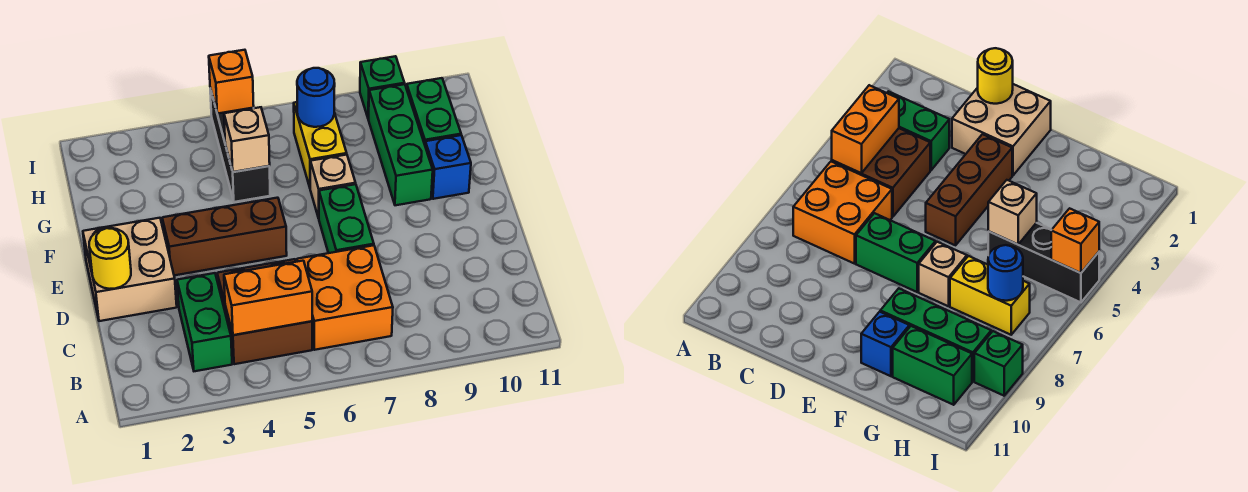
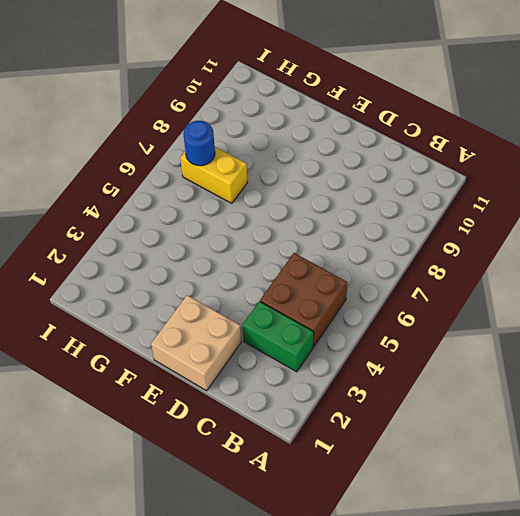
none -> orange brick B6:C7 level 1
none -> green brick D7:E7 level 1
none -> brown brick E3:E5 level 1

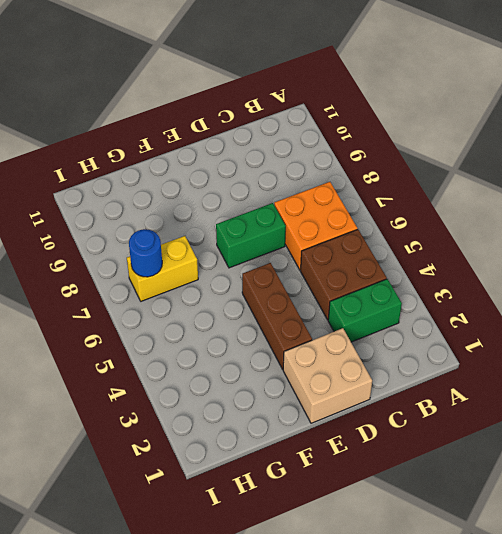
none -> tan brick F7 level 1
none -> green brick F9:H9 level 1
none -> blue brick F10 level 1

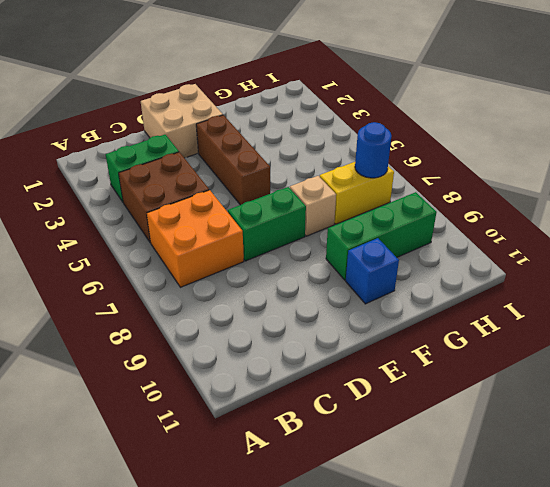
none -> black brick G5:I5 level 1
none -> green brick G10:H10 level 1
none -> green brick I9 level 1

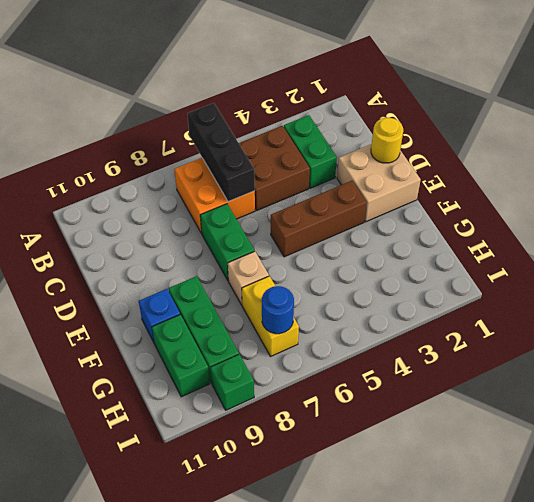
black brick A6:C6 level 2 -> black brick G5:I5 level 1
none -> orange brick B4:B5 level 2
none -> tan brick G5 level 2
none -> orange brick I5 level 2

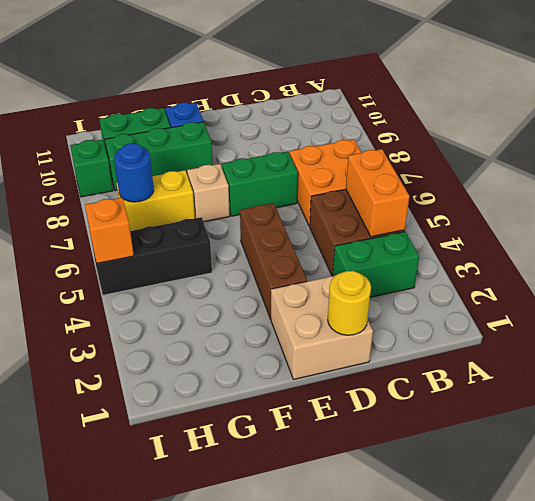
none -> tan brick G5 level 2

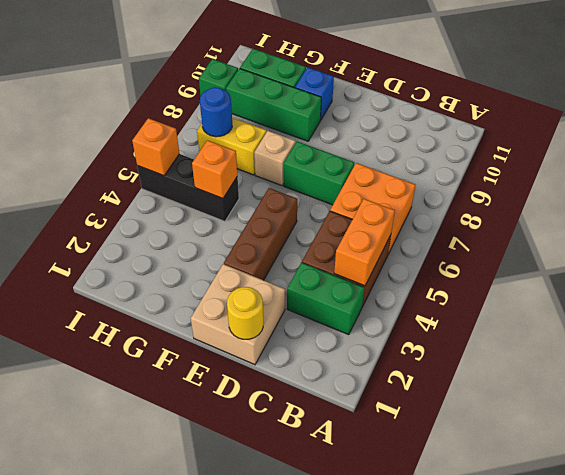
orange brick G5 level 2 -> tan brick G5 level 2

